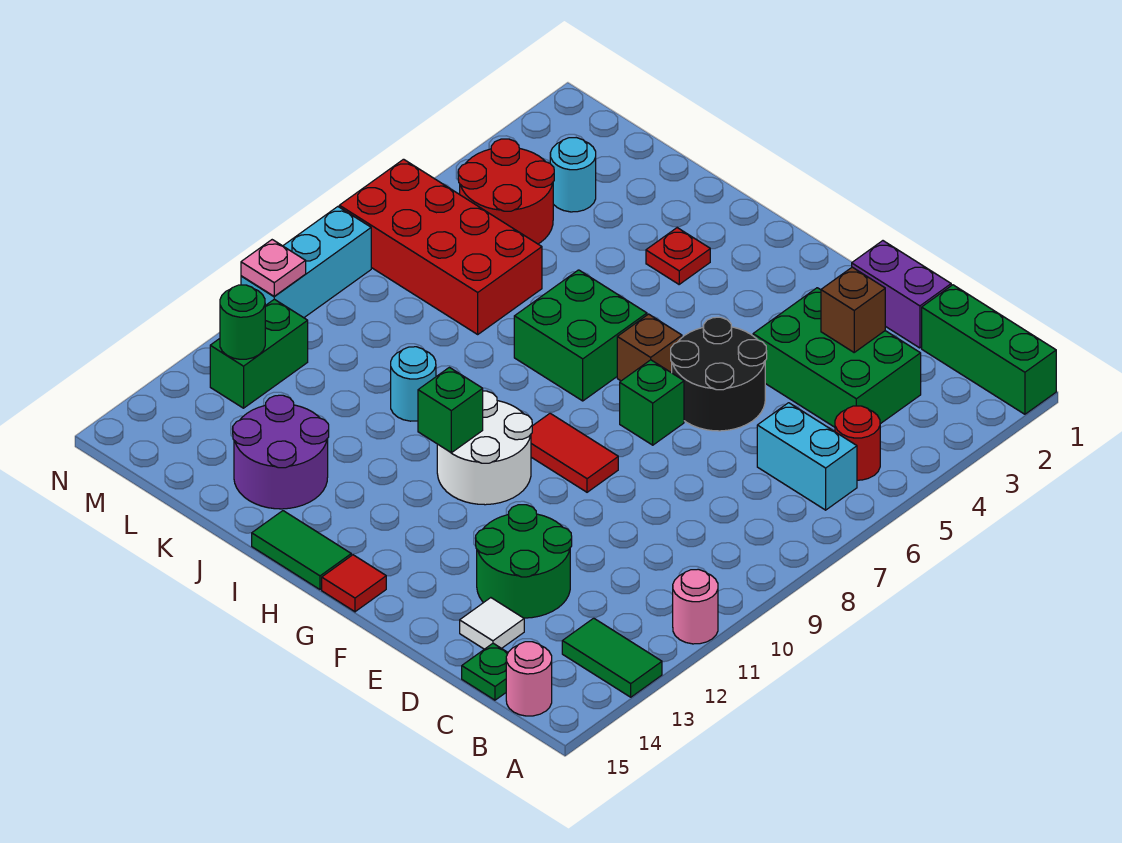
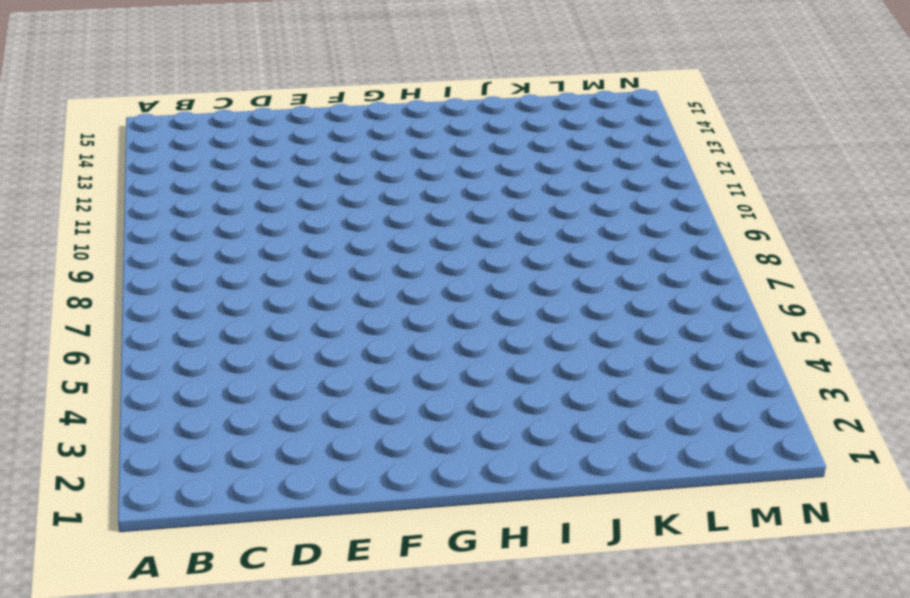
none -> green brick A1:C1 level 1
none -> pink round brick A11 level 1
none -> green tile A13:B13 level 1
none -> red round brick B5 level 1

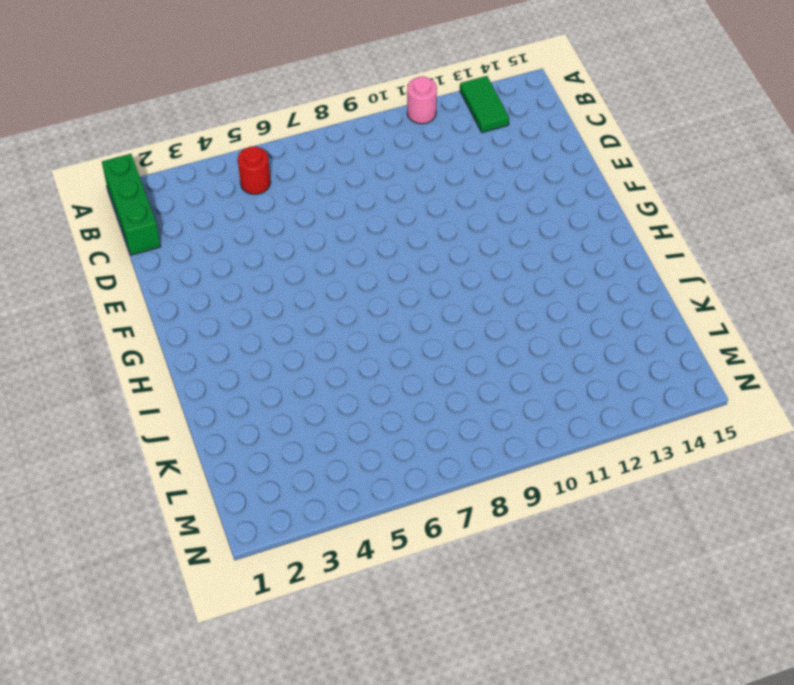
none -> cyan brick B6:C6 level 1
none -> pink round brick B15 level 1
none -> green brick C3:E4 level 1
none -> green plate C15 level 1

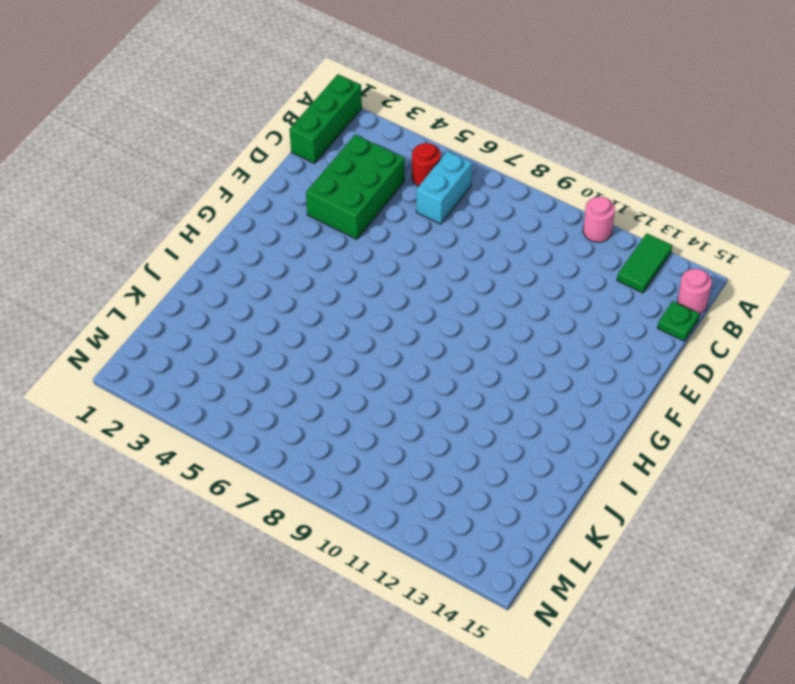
none -> purple brick D1:E1 level 1
none -> green round brick D12:E13 level 1
none -> white tile D14 level 1
none -> black round brick E5:F6 level 1

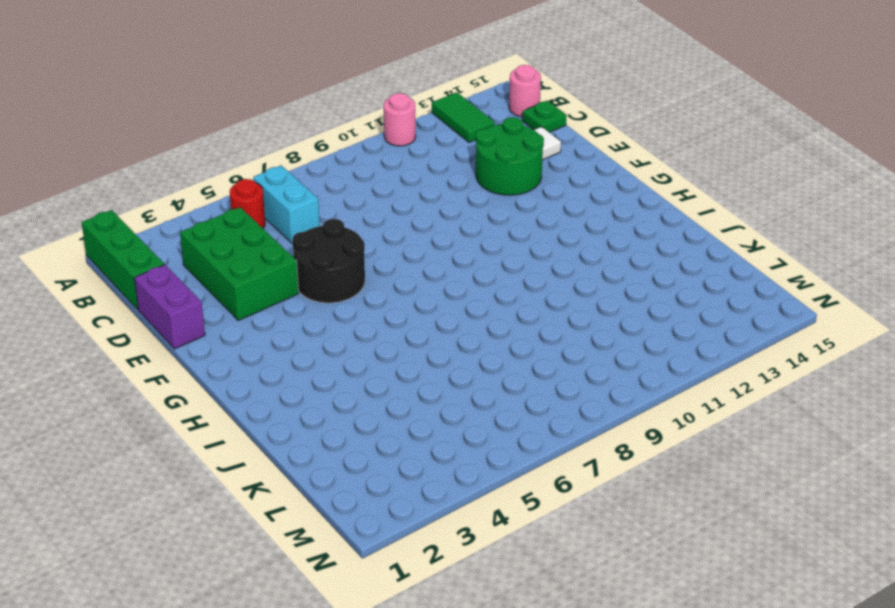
none -> green brick F7 level 1
none -> red tile F9:G9 level 1
none -> brown brick G6 level 1
none -> white round brick G10:H11 level 1

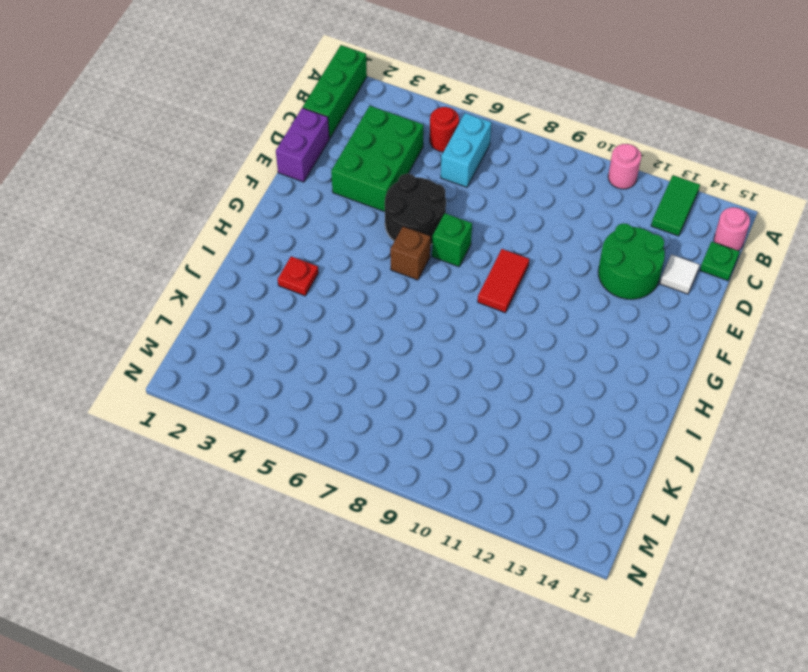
none -> white round brick G10:H11 level 1
none -> red tile G15 level 1
none -> green brick H6:I7 level 1
none -> green tile H15:I15 level 1

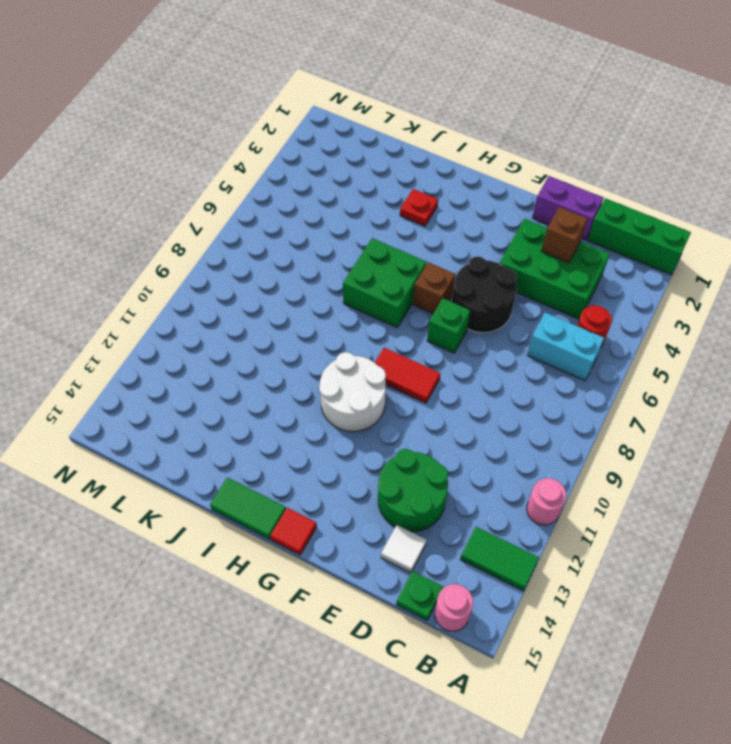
none -> cyan round brick J10 level 1
none -> purple round brick J13:K14 level 1
none -> red brick K6:N7 level 1
none -> cyan round brick L3 level 1

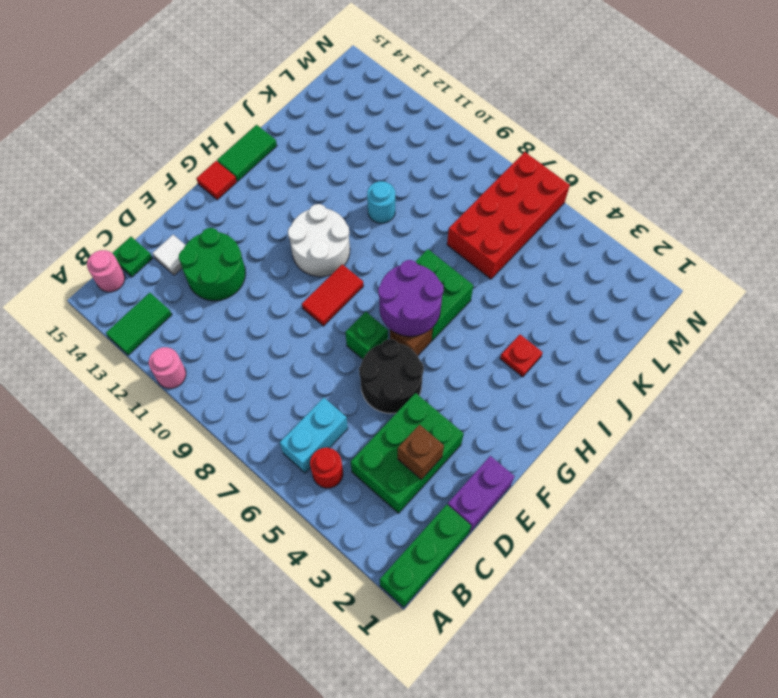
purple round brick G6:H7 level 2 -> purple round brick J13:K14 level 1
none -> cyan round brick L3 level 1
none -> red round brick L4:M5 level 1
none -> green brick M11:M12 level 1
none -> cyan brick N8:N10 level 1

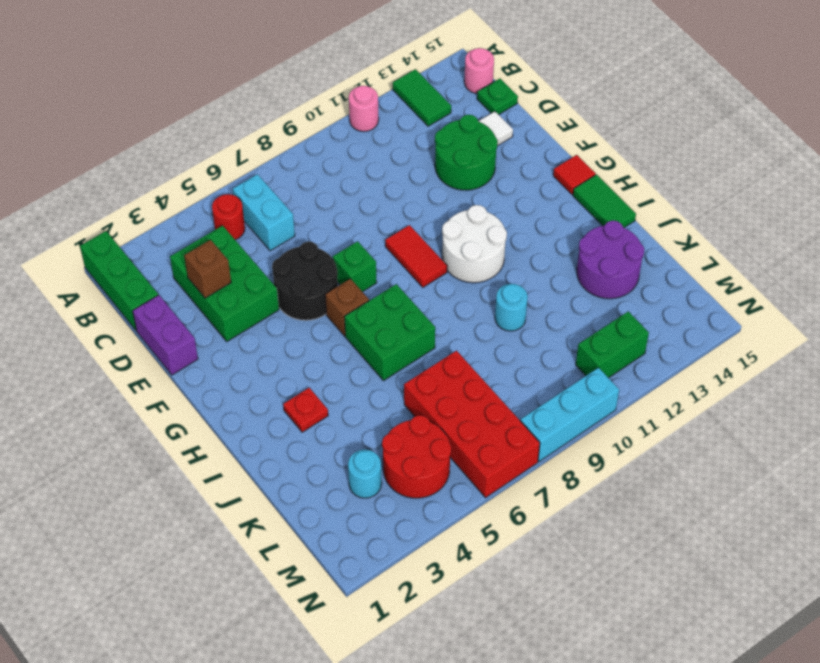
none -> green brick H11 level 2
none -> green round brick M12 level 2
none -> pink plate N10 level 2

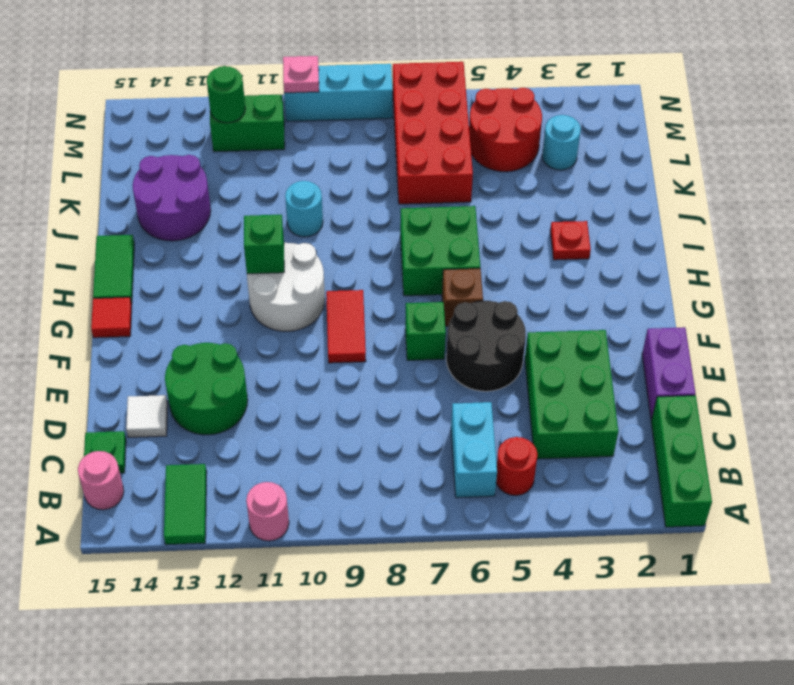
none -> brown brick D3 level 2

